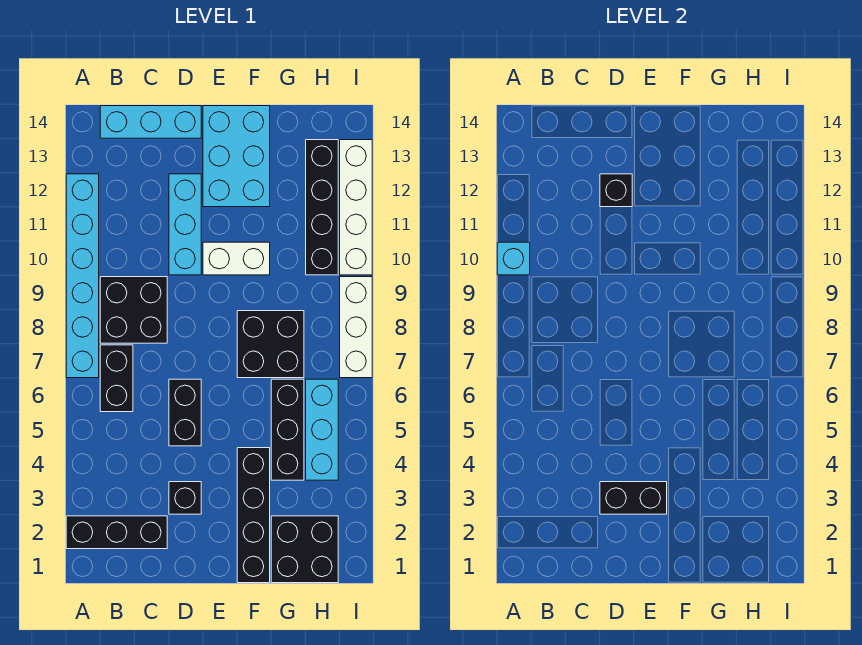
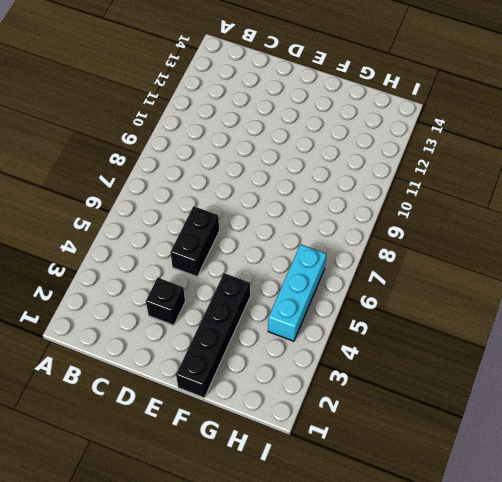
none -> black brick A2:C2 level 1
none -> cyan brick A7:A12 level 1
none -> black brick B6:B7 level 1

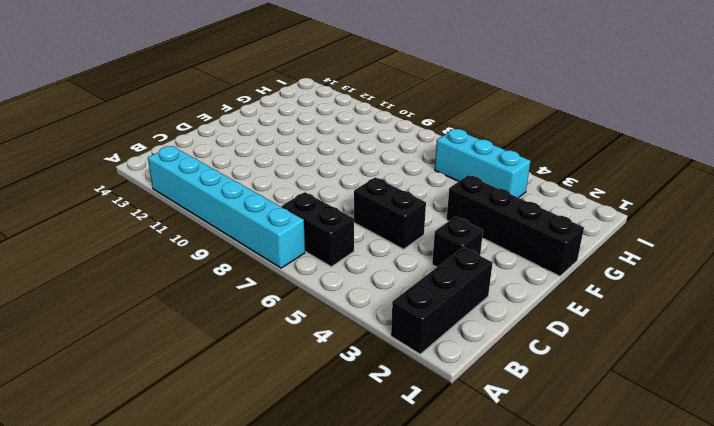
none -> black brick B8:C9 level 1
none -> cyan brick B14:D14 level 1
none -> cyan brick D10:D12 level 1

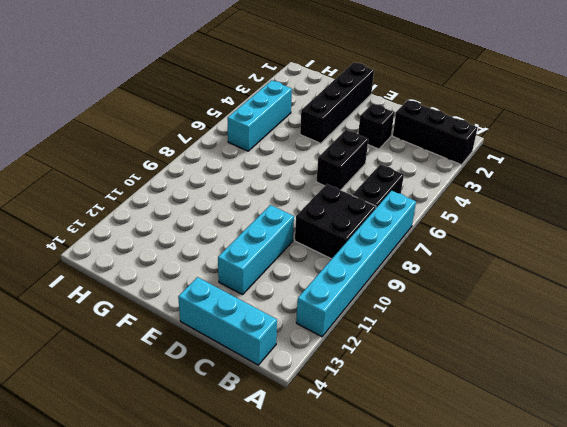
none -> white brick E10:F10 level 1
none -> cyan brick E12:F14 level 1
none -> black brick F7:G8 level 1

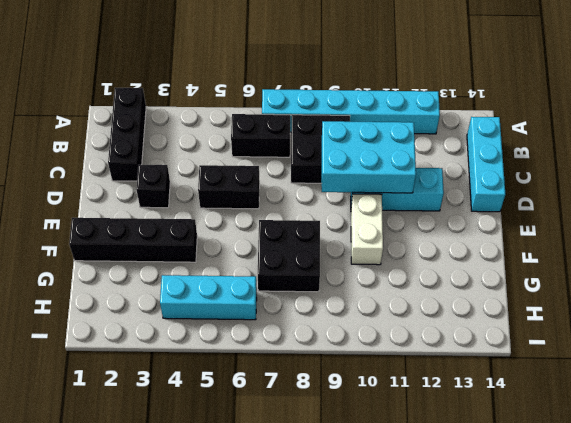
cyan brick C9:D11 level 2 -> cyan brick E12:F14 level 1
none -> black brick G1:H2 level 1
none -> black brick G4:G6 level 1
none -> black brick H10:H13 level 1

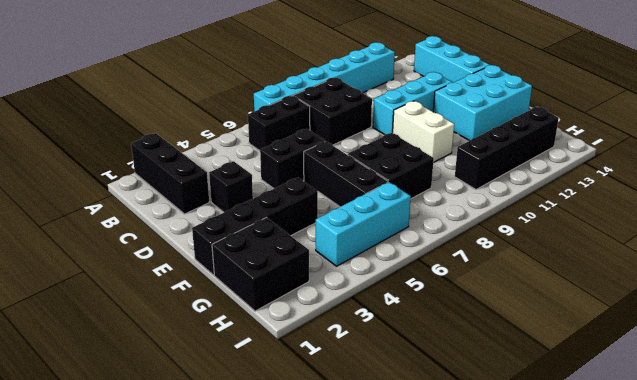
black brick E6:G6 level 1 -> black brick G4:G6 level 1
none -> white brick I7:I9 level 1
none -> white brick I10:I13 level 1
none -> cyan brick A10 level 2

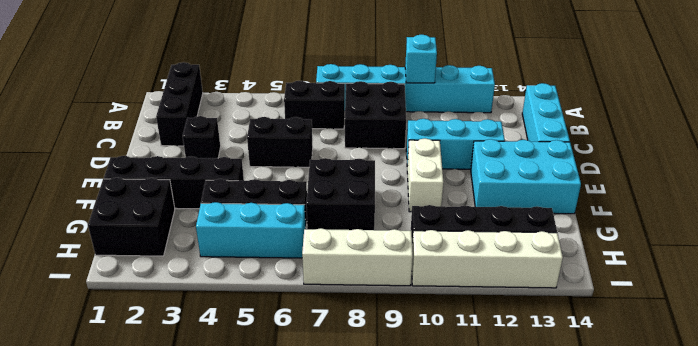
none -> black brick D3:E3 level 2
none -> black brick D12 level 2

